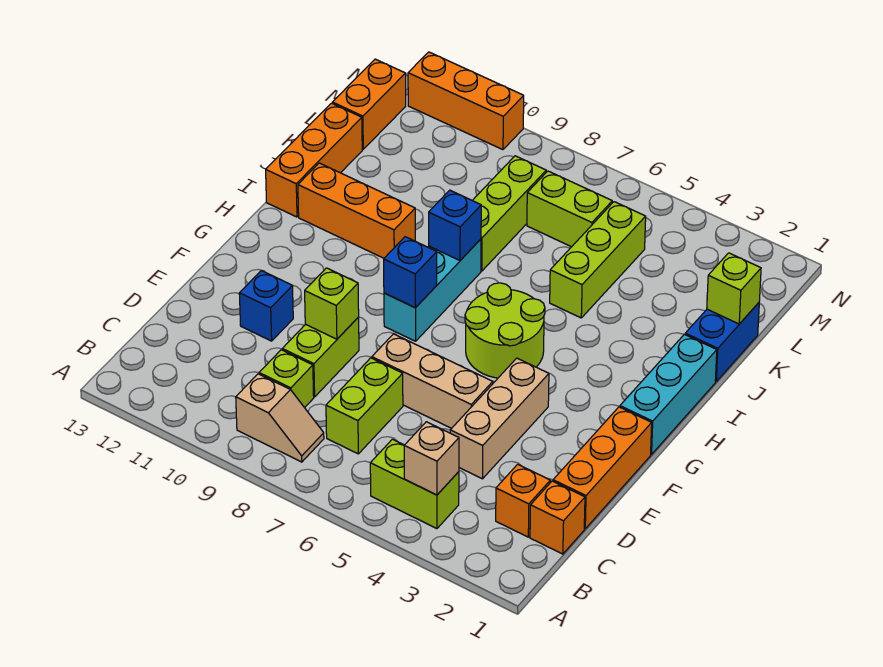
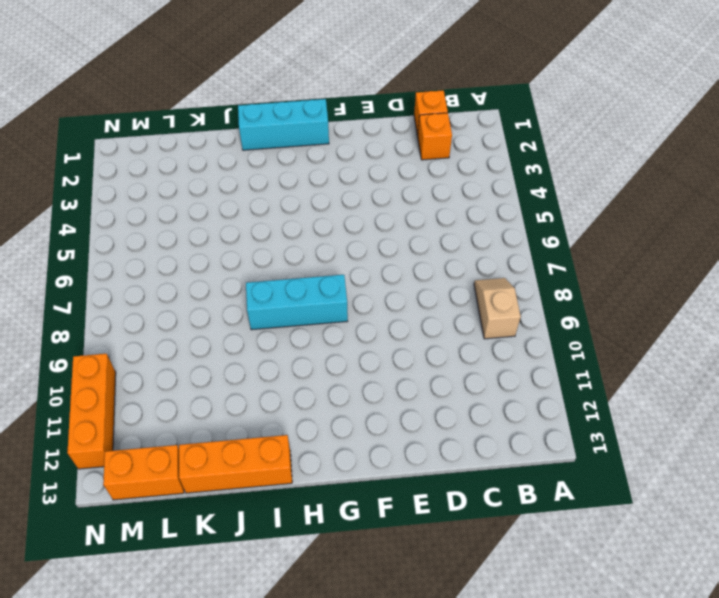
none -> lime brick B4:B5 level 1
none -> lime brick C7:D7 level 1
none -> lime brick C9 level 1

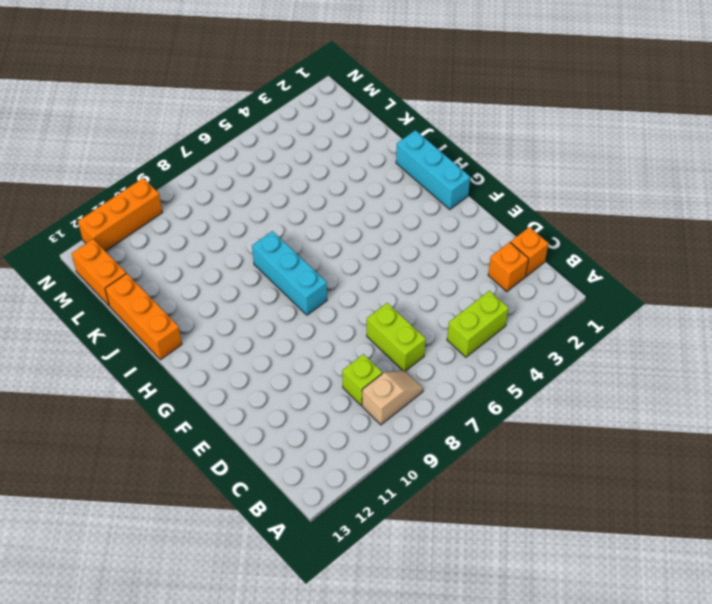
none -> orange brick D1:F1 level 1
none -> tan brick D4:F4 level 1
none -> lime brick D9:E9 level 1

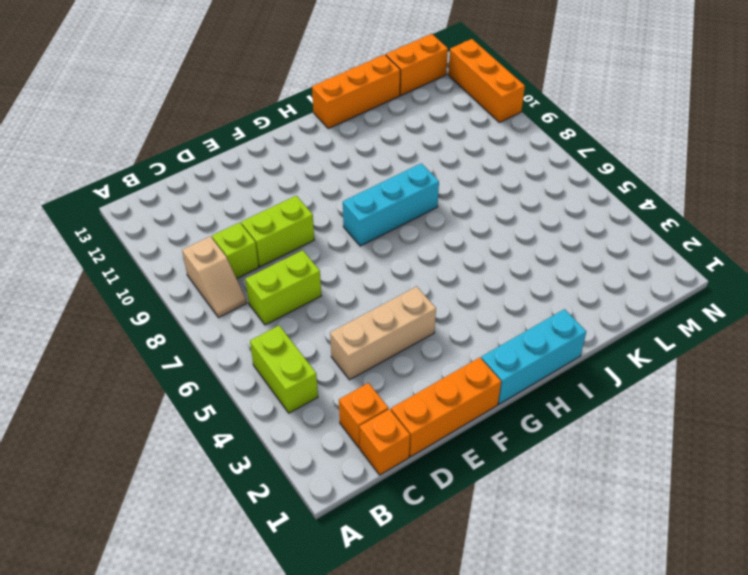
none -> tan brick E5:E7 level 1
none -> blue brick E11 level 1
none -> lime round brick G5:H6 level 1

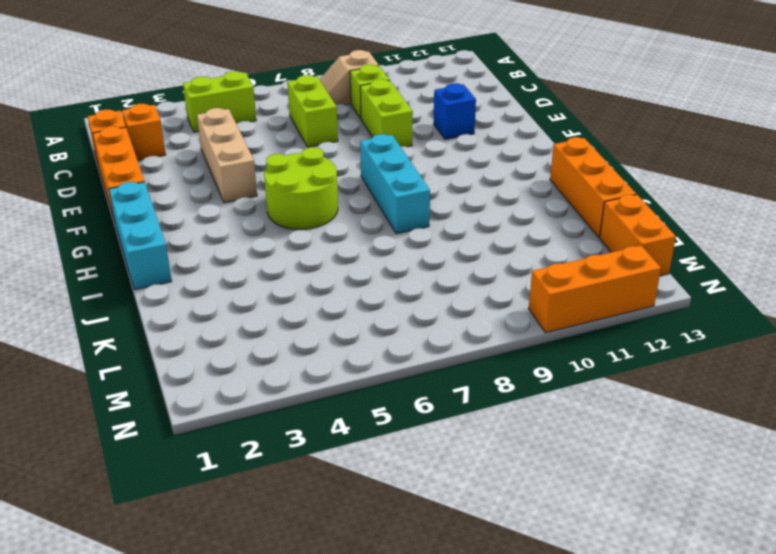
none -> tan brick E5:E7 level 1
none -> orange brick I10:I12 level 1
none -> blue brick J1:K1 level 1

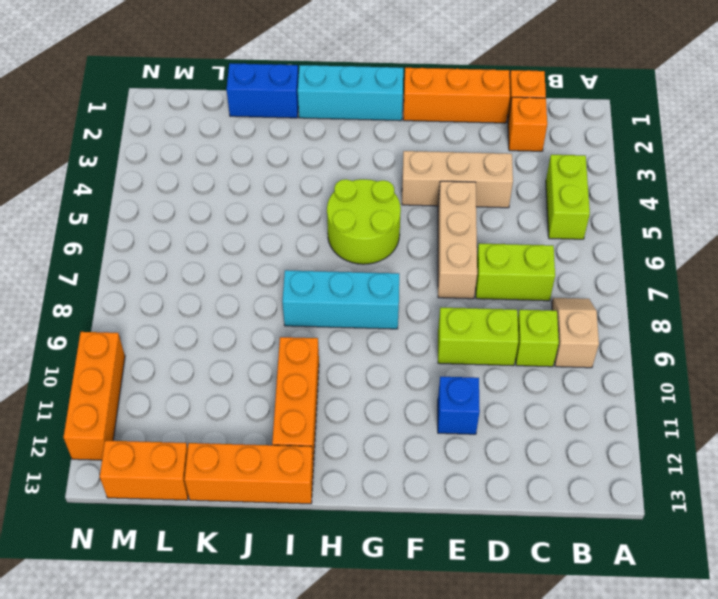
none -> lime brick J5:L5 level 1
none -> lime brick J8:L8 level 1
none -> lime brick L6:L7 level 1

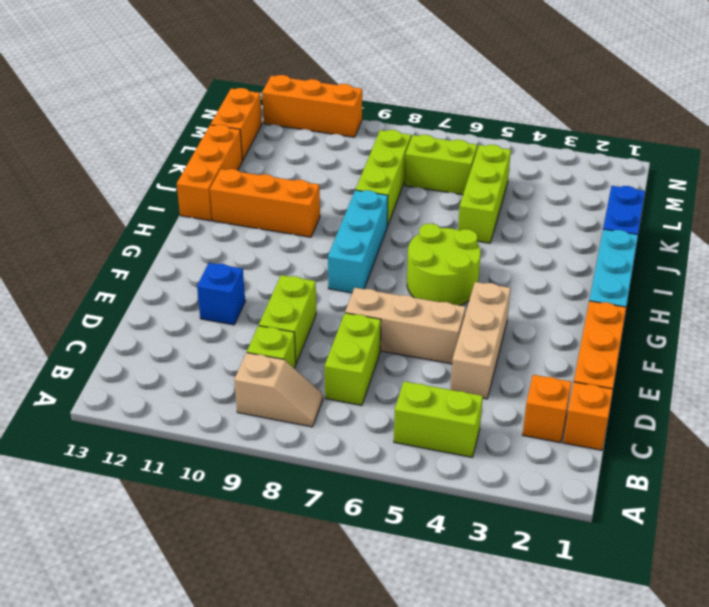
none -> tan brick B4 level 2
none -> lime brick E9 level 2
none -> blue brick G8 level 2

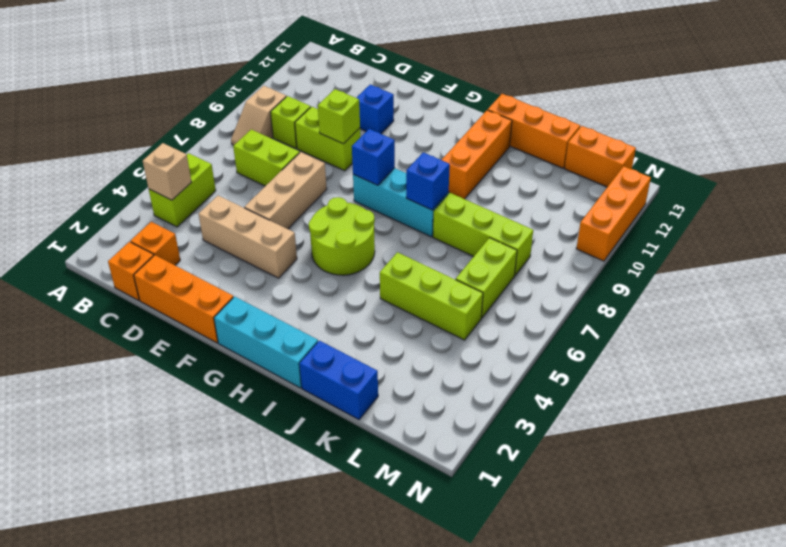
none -> lime brick K1 level 2

